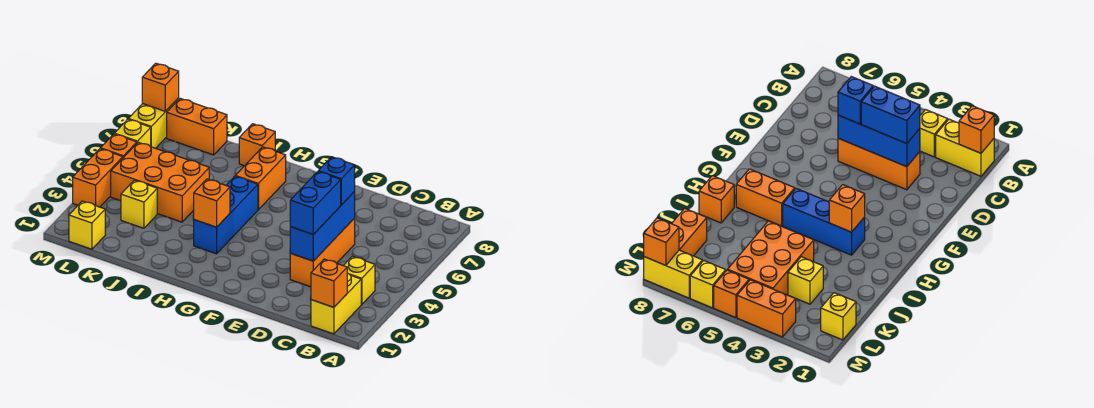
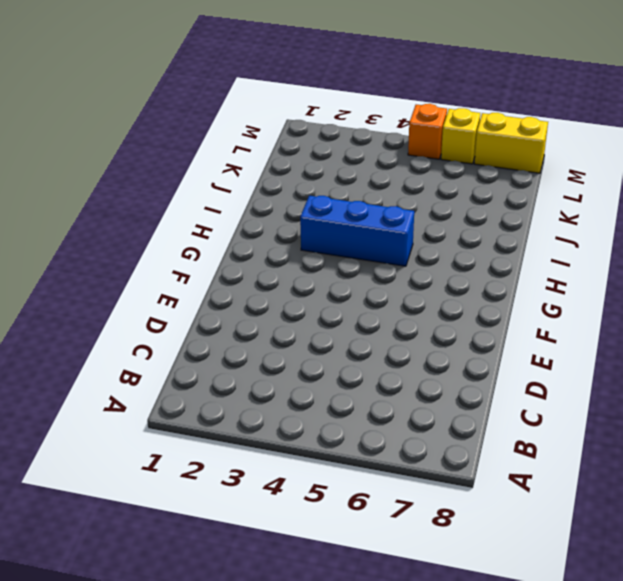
none -> yellow brick B1:B2 level 1
none -> yellow brick B3 level 1
none -> orange brick D3:D5 level 1

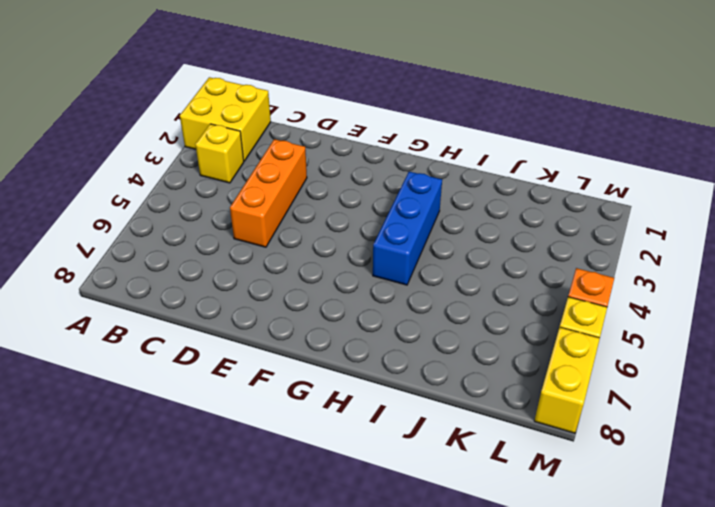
yellow brick A1:B2 level 1 -> yellow brick B1:B2 level 1
none -> orange brick H6:H7 level 1
none -> orange brick I8 level 1
none -> orange brick J4:L5 level 1

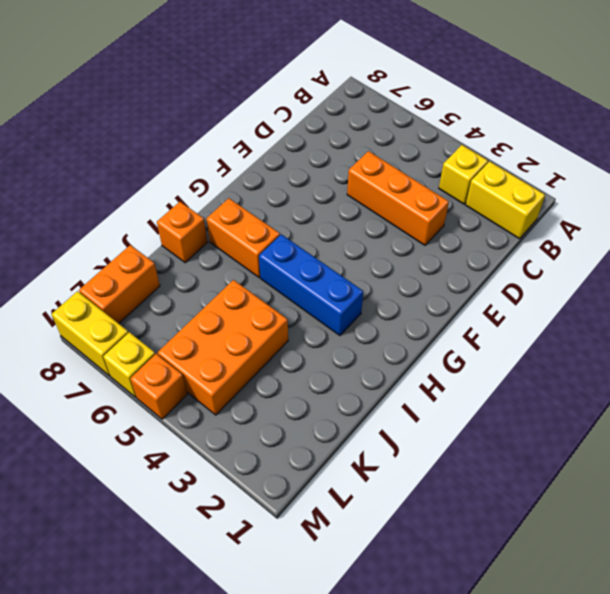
none -> yellow brick K3 level 1
none -> yellow brick L1 level 1
none -> orange brick M3:M4 level 1

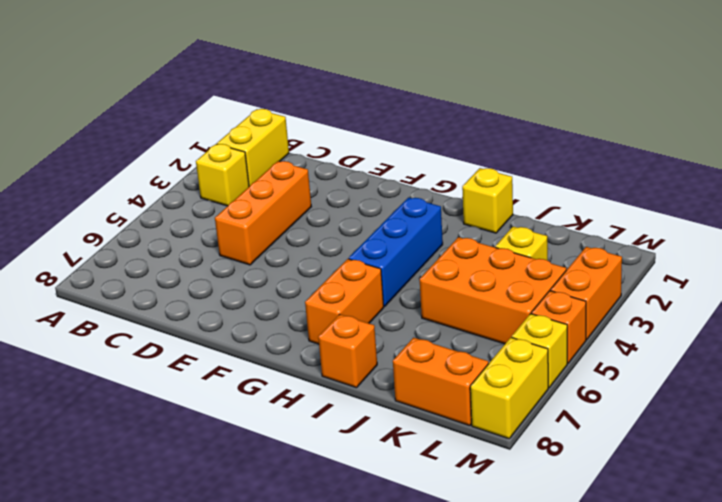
yellow brick I1 level 1 -> yellow brick L1 level 1
none -> orange brick B1 level 2
none -> blue brick D3:D5 level 2
none -> orange brick H3 level 2

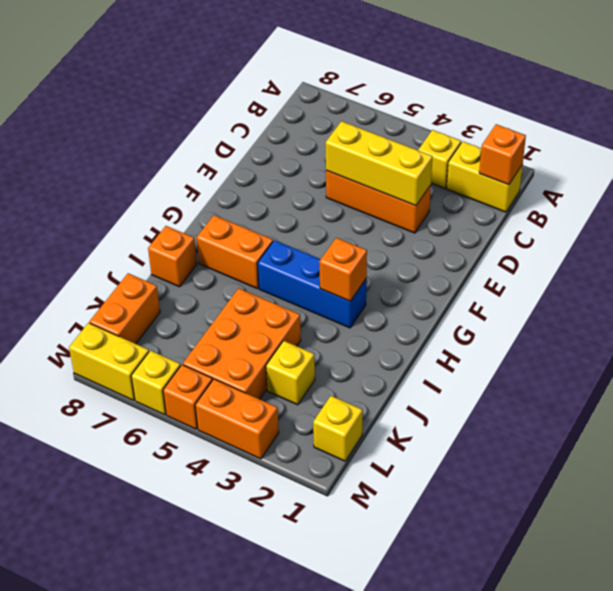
yellow brick D3:D5 level 2 -> blue brick D3:D5 level 2
none -> orange brick M8 level 2
none -> blue brick D3:D4 level 3
none -> blue brick D5 level 3

